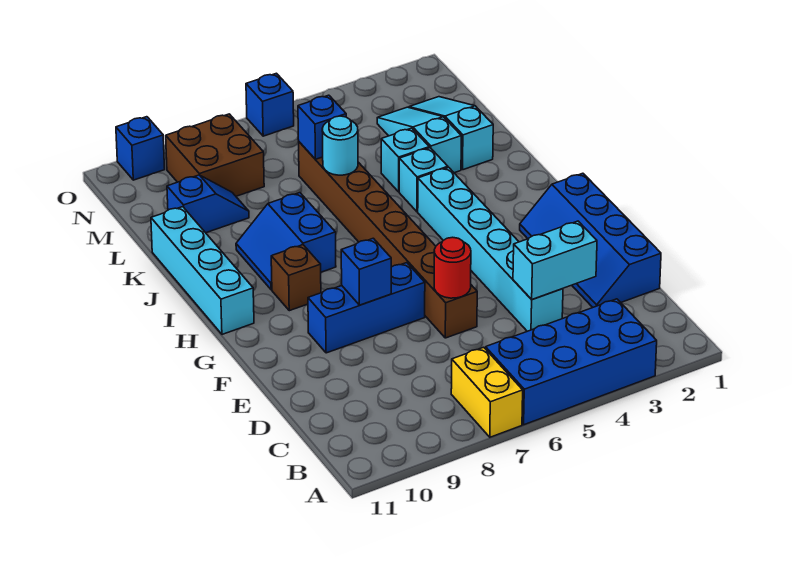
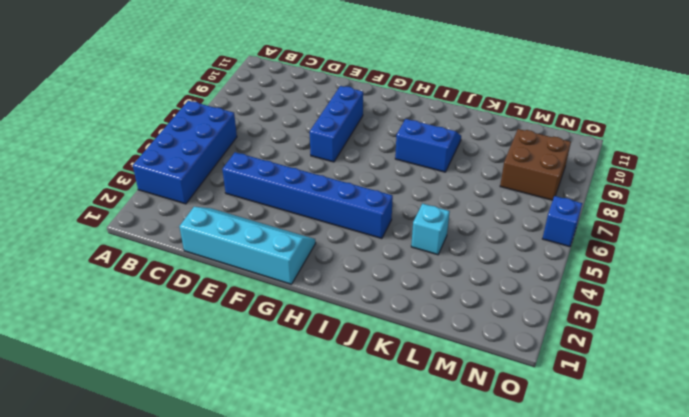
cyan slope D1:G2 level 1 top 1 -> blue slope D1:G2 level 1 top 1
blue brick D4:I4 level 1 -> cyan brick D4:I4 level 1
none -> yellow brick A7:B7 level 1
none -> brown brick E6:L6 level 1
none -> brown brick H9 level 1

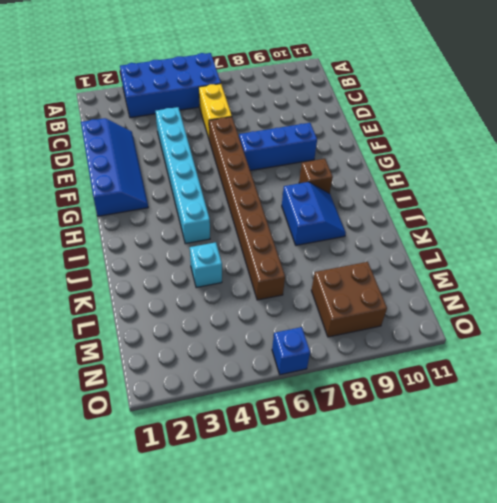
yellow brick C6:D6 level 1 -> yellow brick A7:B7 level 1
none -> cyan brick H11:K11 level 1
none -> cyan brick J4 level 1
none -> cyan slope K2:M2 level 1 top K

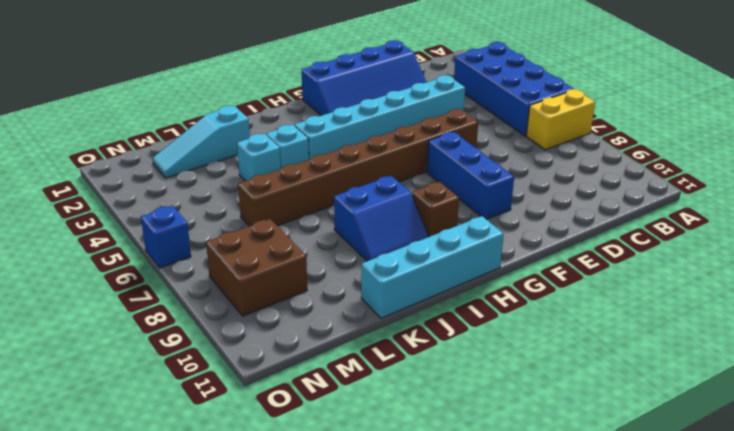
none -> cyan slope K3:M3 level 1 top K
none -> blue slope L9:L10 level 1 top 10
none -> blue brick O10 level 1

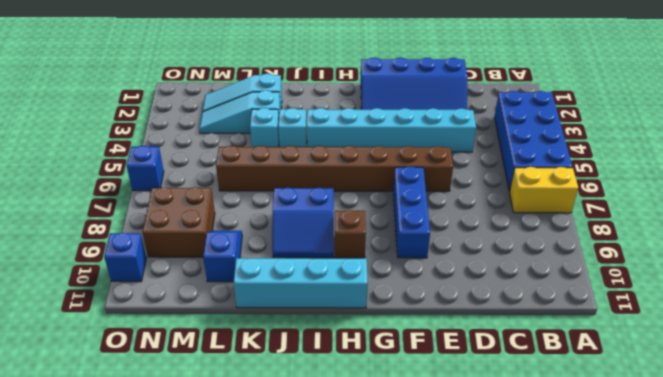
none -> cyan brick D3:D4 level 2
none -> red round brick E6 level 2
none -> blue brick F8 level 2

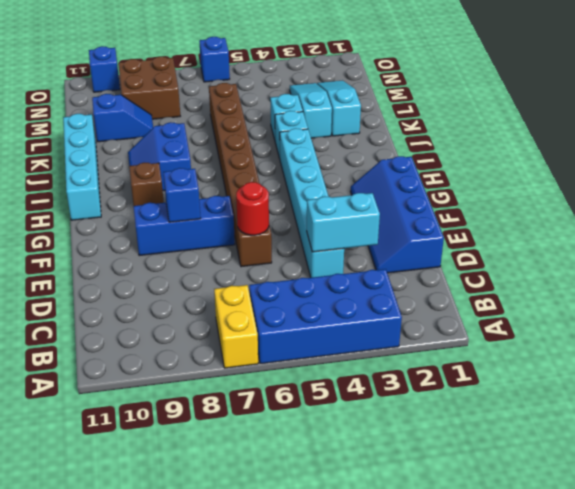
none -> cyan round brick K6 level 2
none -> blue brick L6 level 2

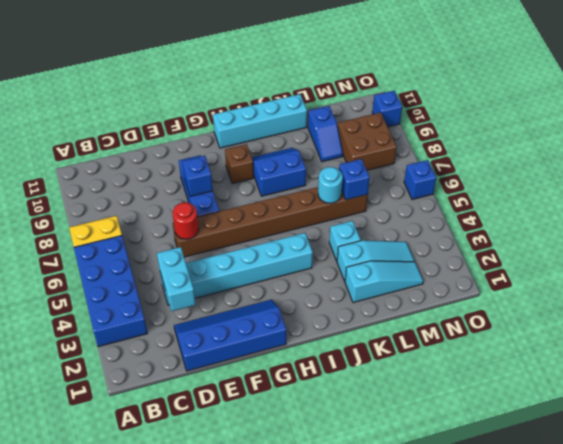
none -> cyan brick J4 level 1

